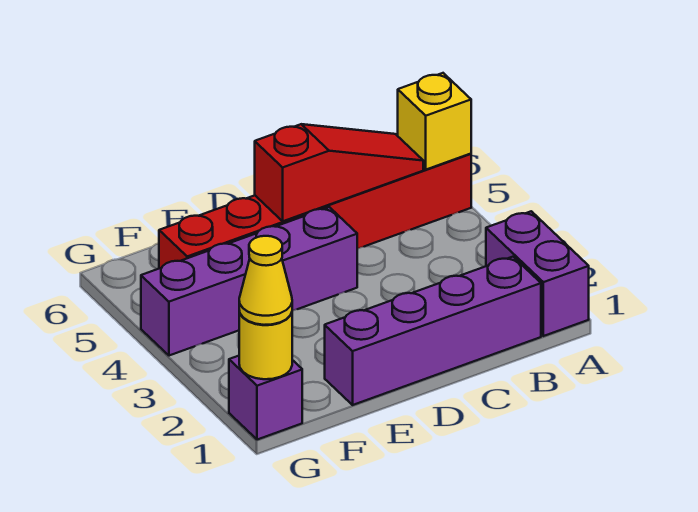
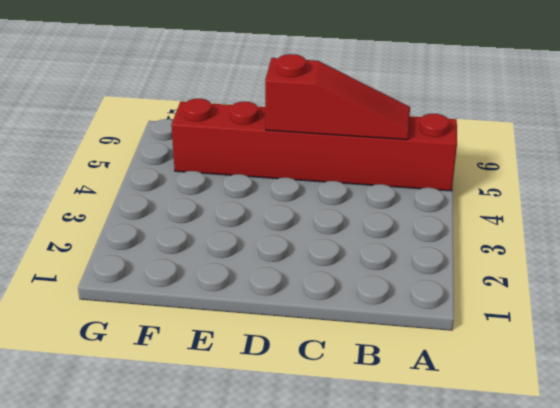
none -> purple brick A1:A2 level 1
none -> purple brick B1:E1 level 1

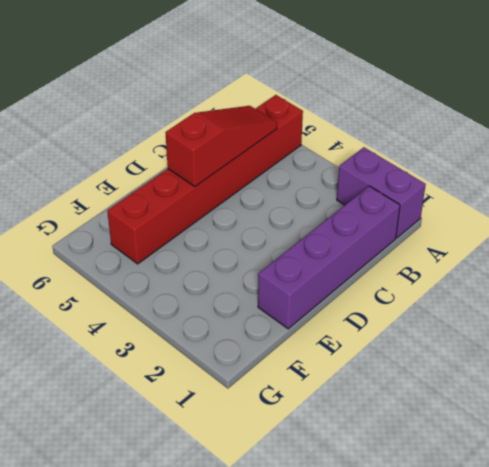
none -> purple brick D4:G4 level 1
none -> purple brick G1 level 1

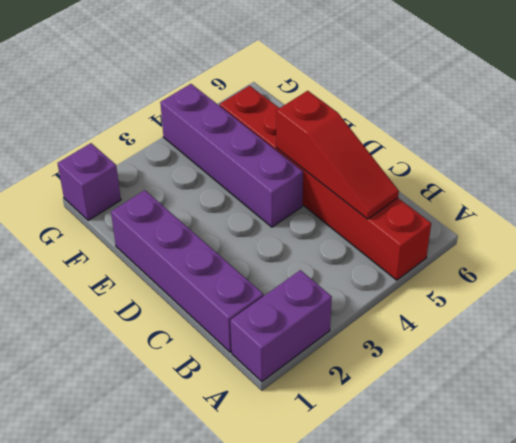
none -> yellow brick A5 level 2
none -> yellow round brick G1 level 2

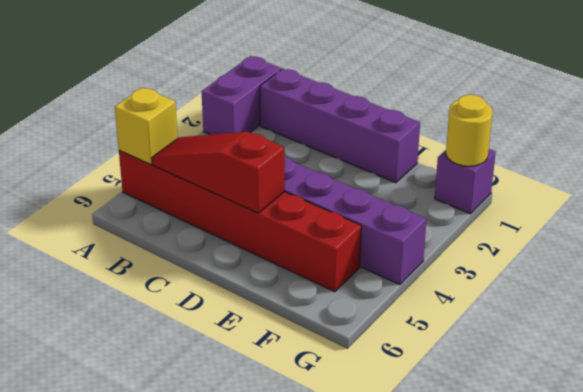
none -> yellow cone G1 level 3

